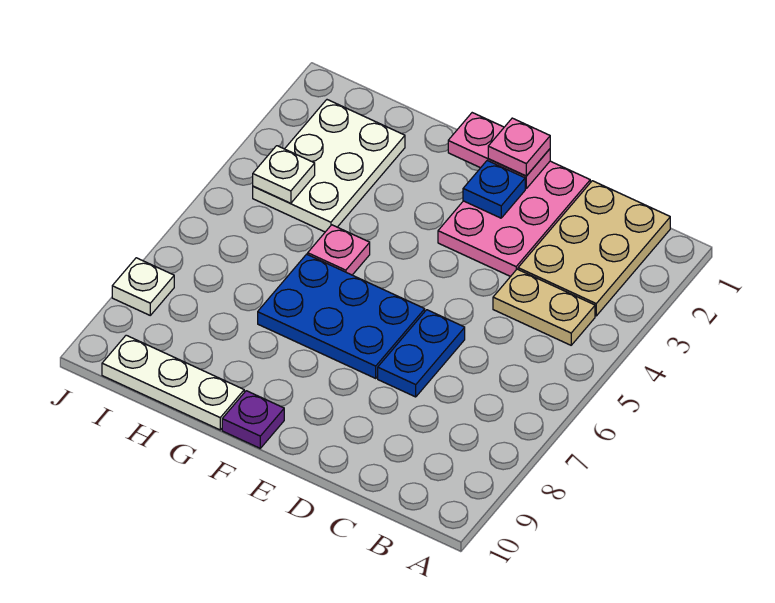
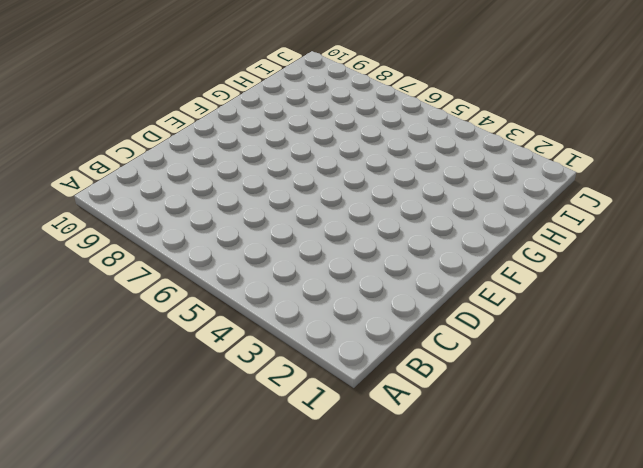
none -> tan plate B1:C3 level 1
none -> tan plate B4:C4 level 1
none -> pink plate D1:E3 level 1

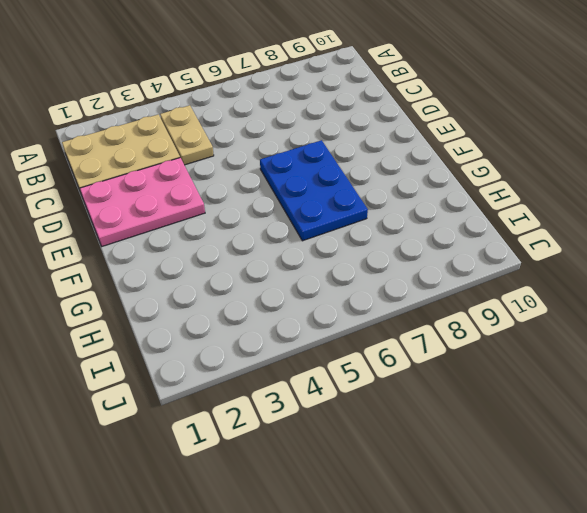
none -> blue plate D6:D7 level 1
none -> purple plate F10 level 1
none -> pink plate G5 level 1

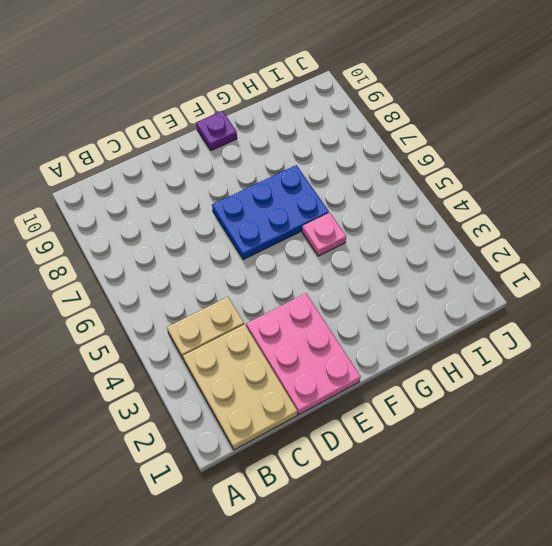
none -> blue plate D6:D7 level 1
none -> white plate G10:I10 level 1
none -> white plate H2:I4 level 1

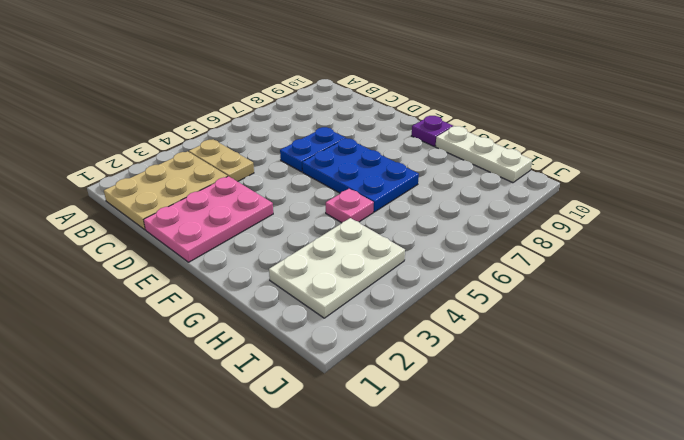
none -> white plate J8 level 1
none -> pink plate E1:F1 level 2
none -> blue plate E2 level 2

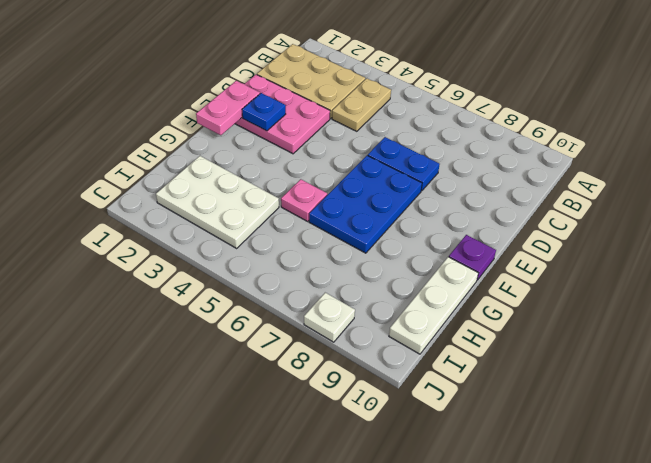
none -> white plate I4 level 2
none -> pink plate E1 level 3

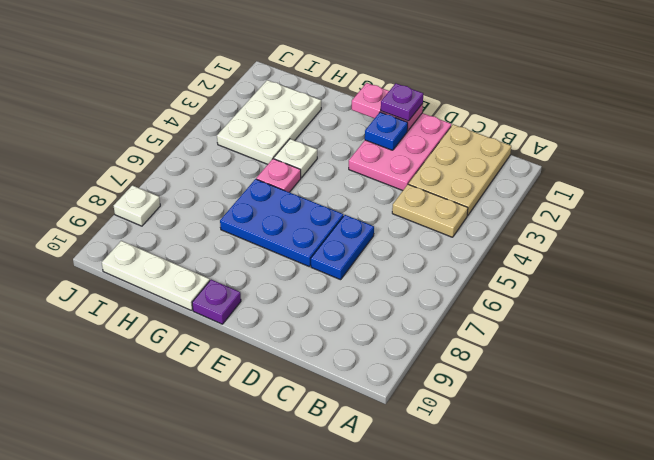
purple plate E1 level 3 -> pink plate E1 level 3
white plate G4 level 1 -> white plate I4 level 2

